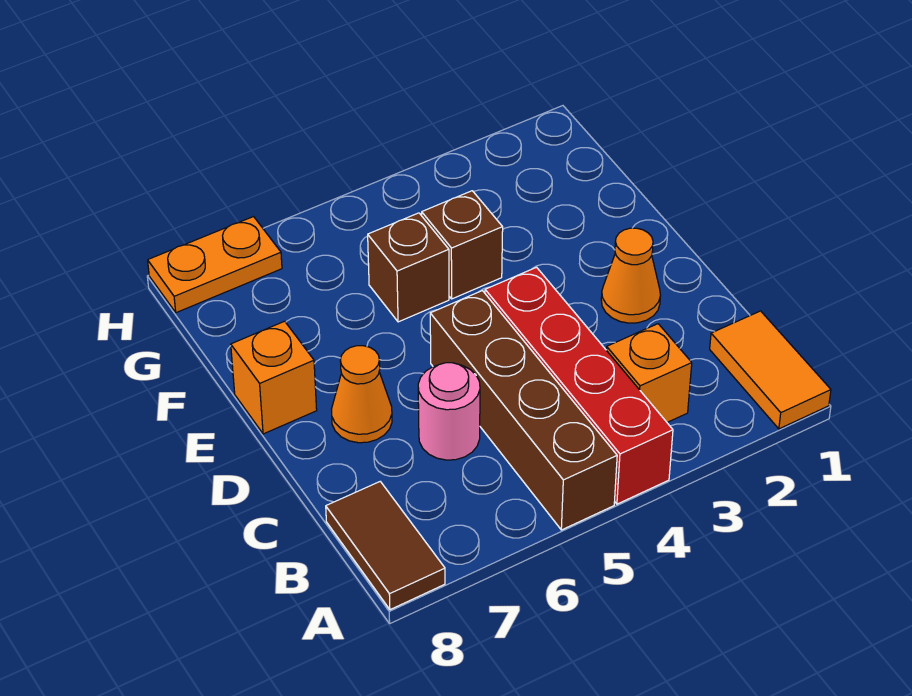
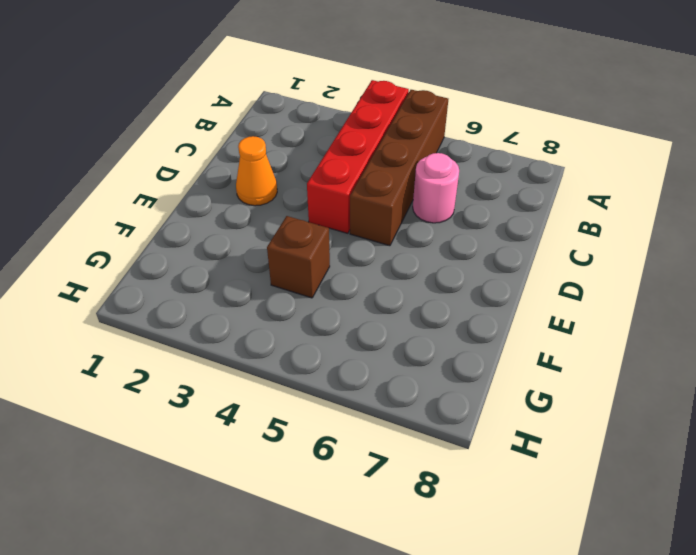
none -> orange tile A1:B1 level 1
none -> brown tile A8:B8 level 1
none -> orange brick B3 level 1

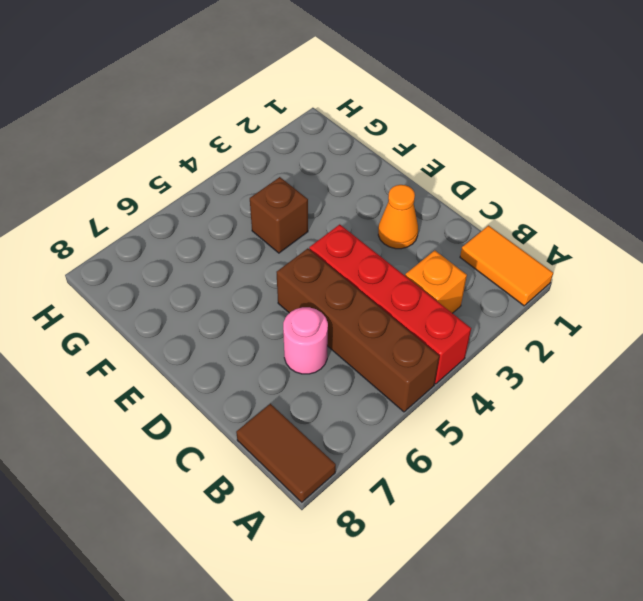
none -> orange cone D7 level 1
none -> orange brick E8 level 1
none -> brown brick F5 level 1

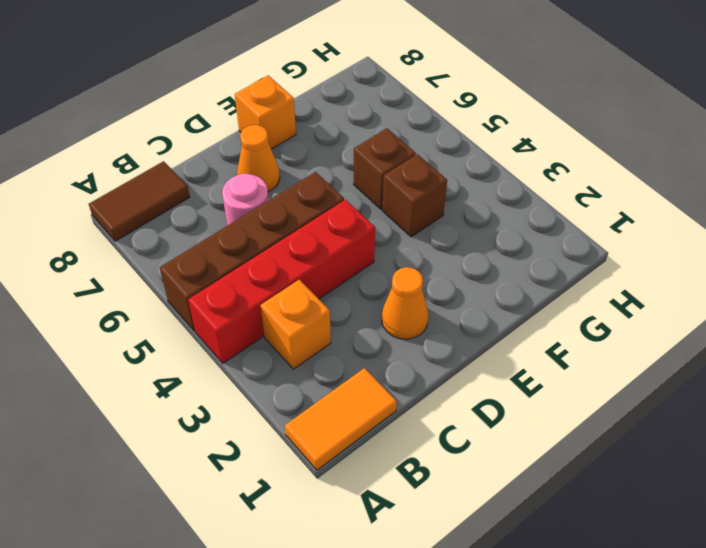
none -> orange plate H7:H8 level 1

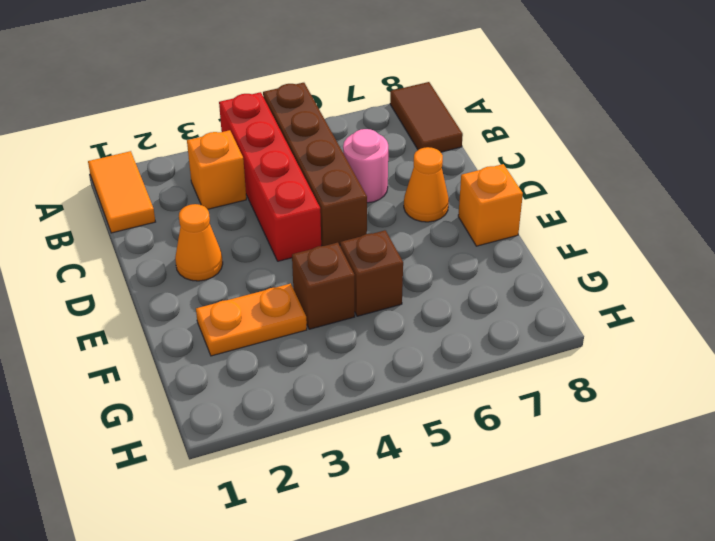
orange plate F2:F3 level 1 -> orange plate H7:H8 level 1

